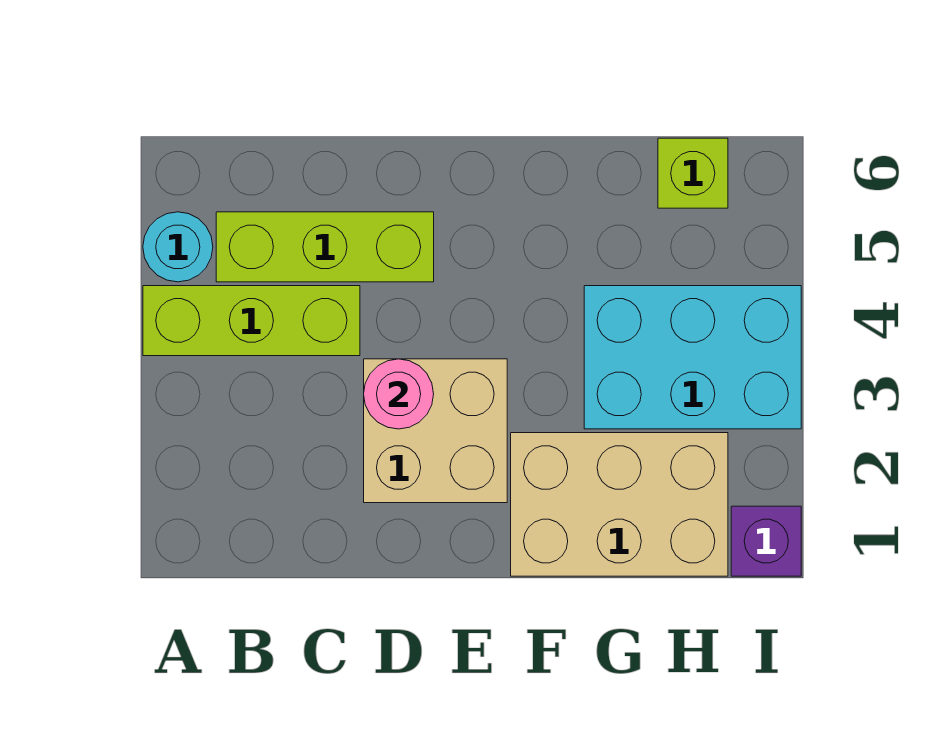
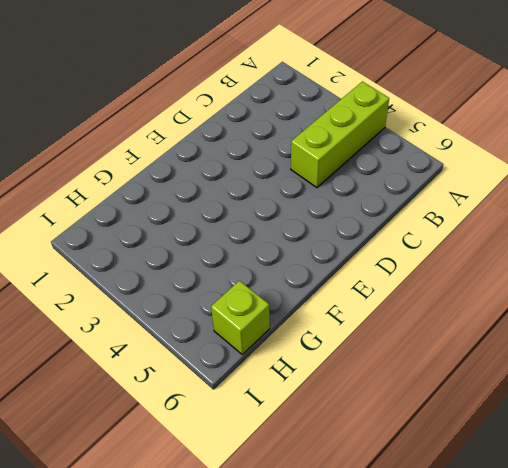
none -> cyan round brick A5 level 1
none -> lime brick B5:D5 level 1

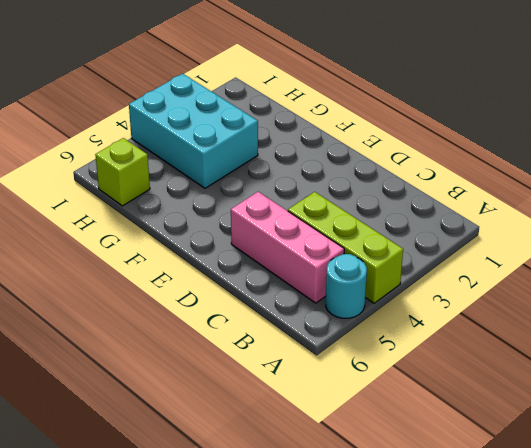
pink brick B5:D5 level 1 -> lime brick B5:D5 level 1
none -> tan brick D2:E3 level 1
none -> tan brick F1:H2 level 1

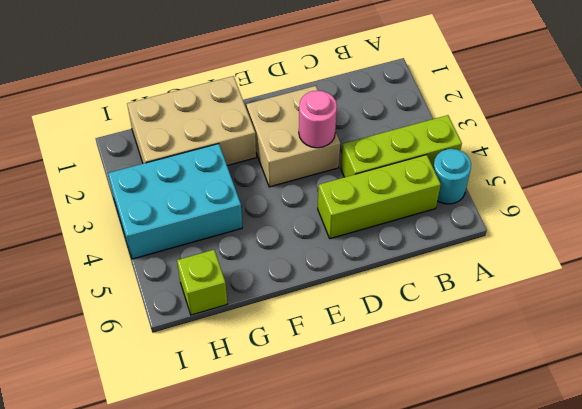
none -> purple brick I1 level 1

